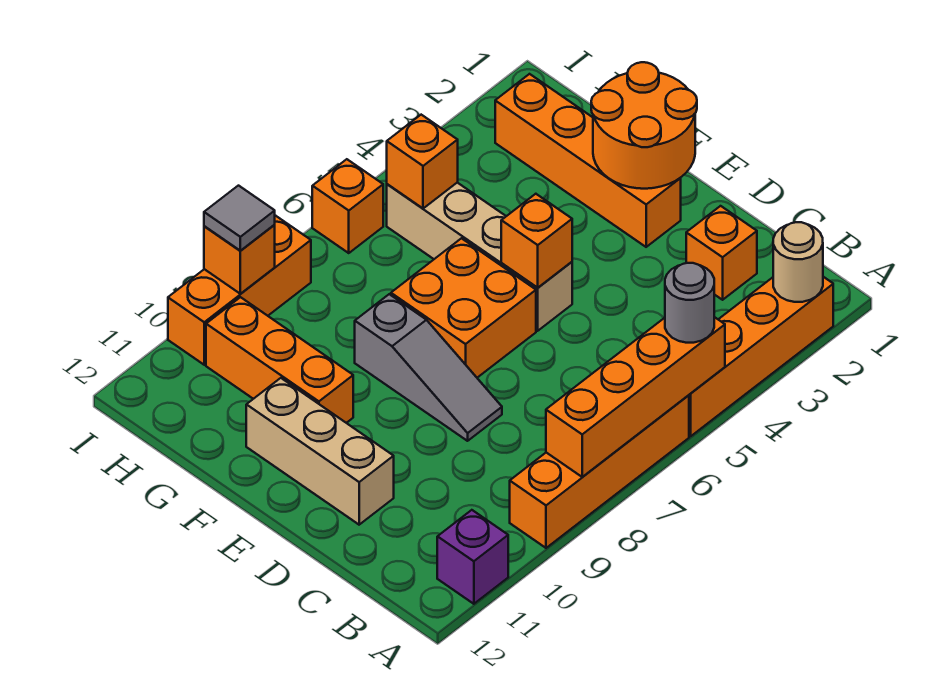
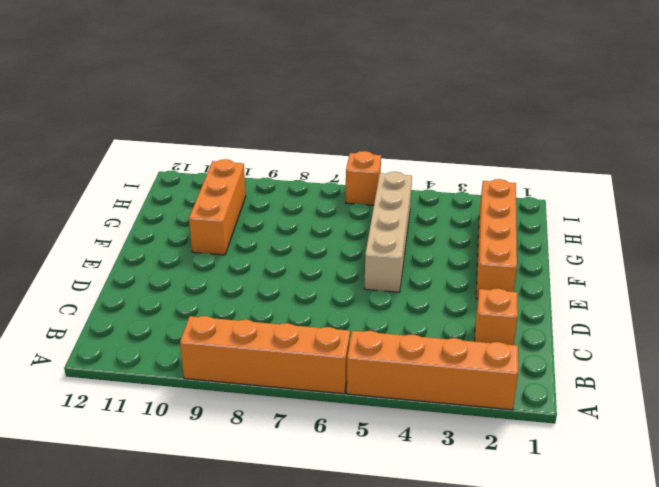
none -> purple brick A11 level 1
none -> grey slope D8:F8 level 1 top F
none -> tan brick D11:F11 level 1

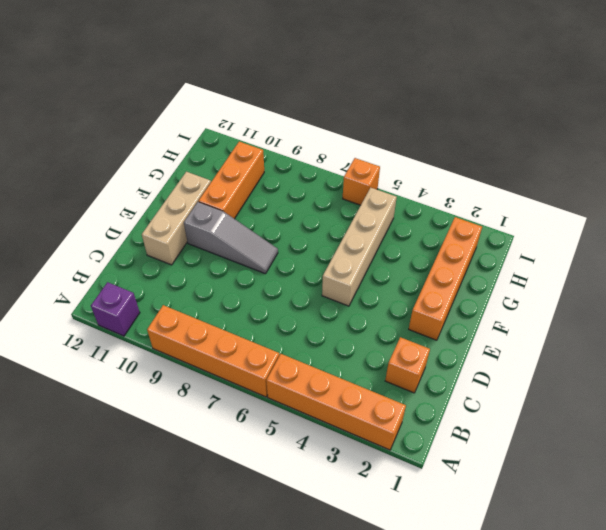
grey slope E8:E10 level 1 top 10 -> grey slope D8:F8 level 1 top F
none -> orange brick E6:F7 level 1
none -> orange brick I8:I10 level 1
none -> tan round brick A2 level 2

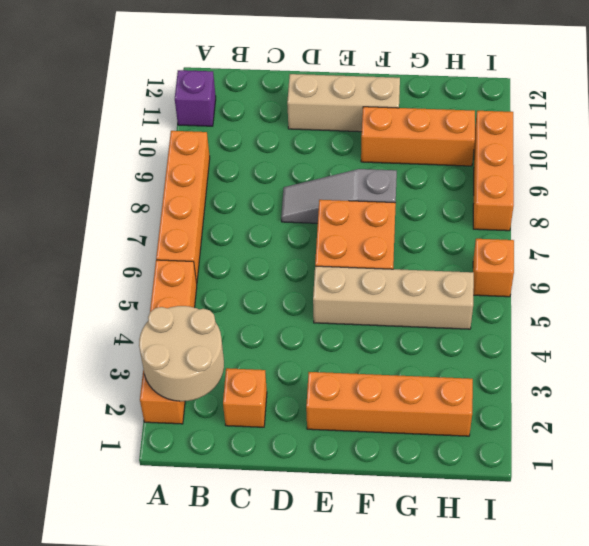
tan round brick A2:B3 level 2 -> tan round brick A2 level 2
none -> orange brick A5:A8 level 2
none -> orange round brick E1:F2 level 2
none -> orange brick E5 level 2

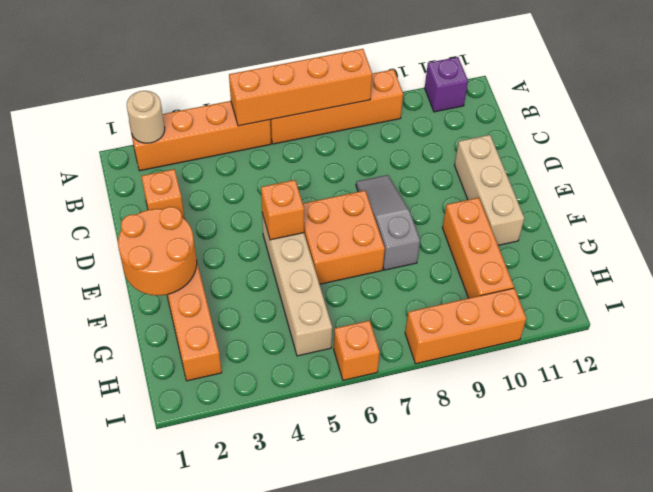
none -> orange brick H5 level 2
none -> orange brick I9 level 2
none -> grey round brick A5 level 3

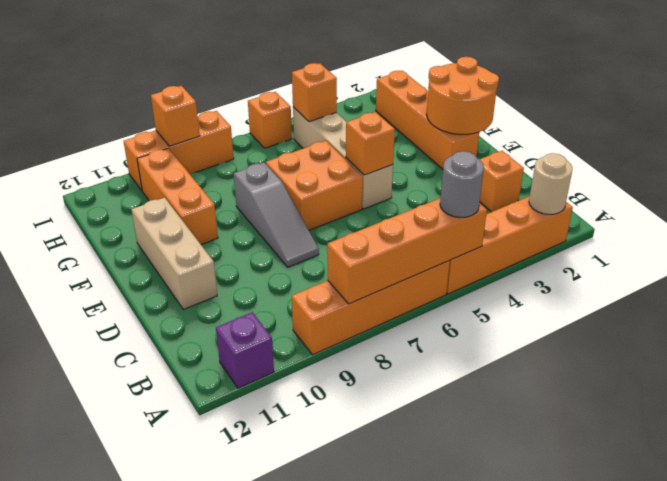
none -> grey tile I9 level 3

